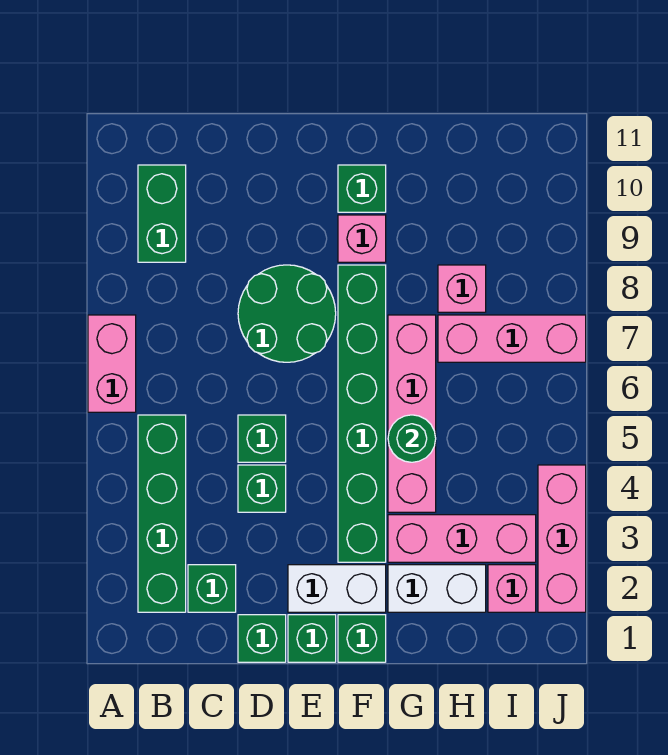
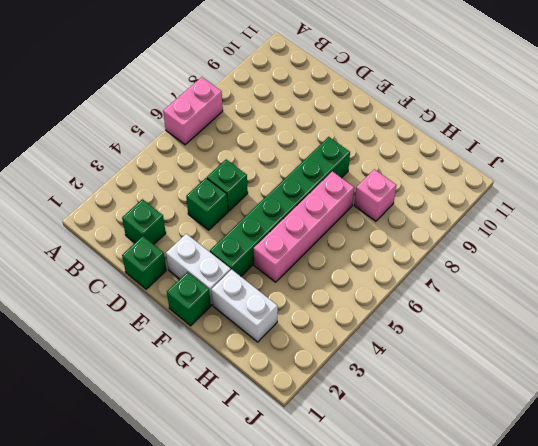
none -> green brick B2:B5 level 1
none -> green brick B9:B10 level 1
none -> green round brick D7:E8 level 1

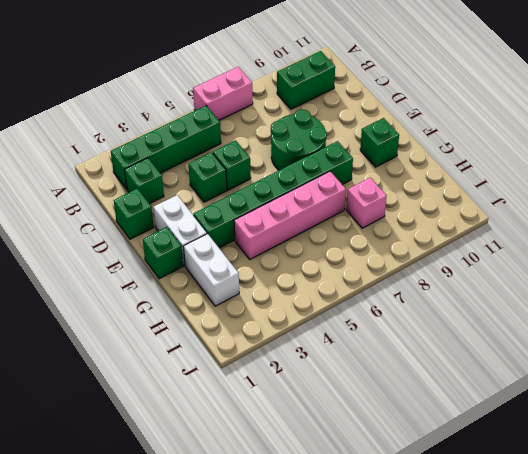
none -> green brick E1 level 1
none -> pink brick F9 level 1
none -> pink brick G3:I3 level 1

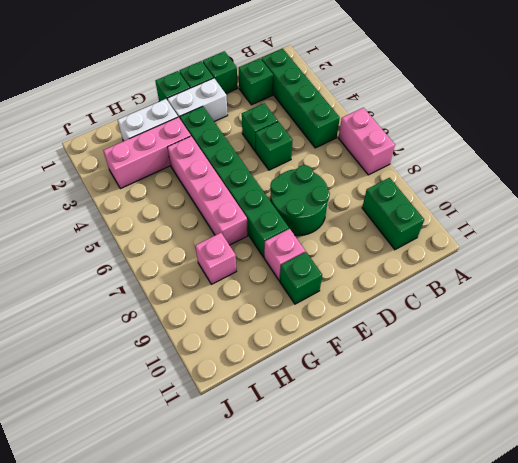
none -> pink brick H7:J7 level 1
none -> pink brick I2 level 1
none -> pink brick J2:J4 level 1

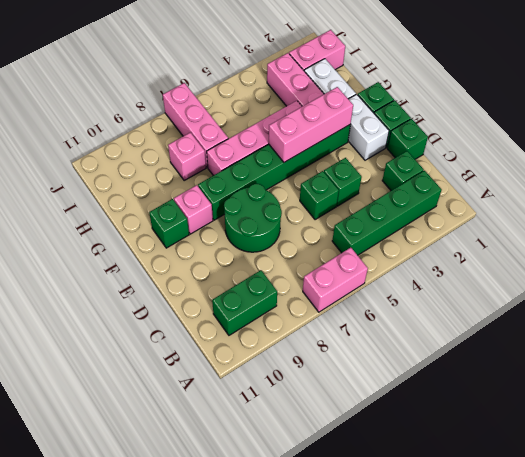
pink brick F3:F5 level 2 -> pink brick J2:J4 level 1
pink brick I1:I2 level 1 -> pink brick I2 level 1
none -> green round brick G5 level 2

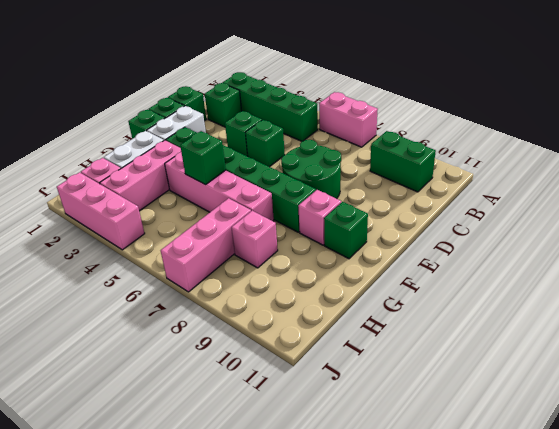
green brick G5 level 2 -> green round brick G5 level 2

